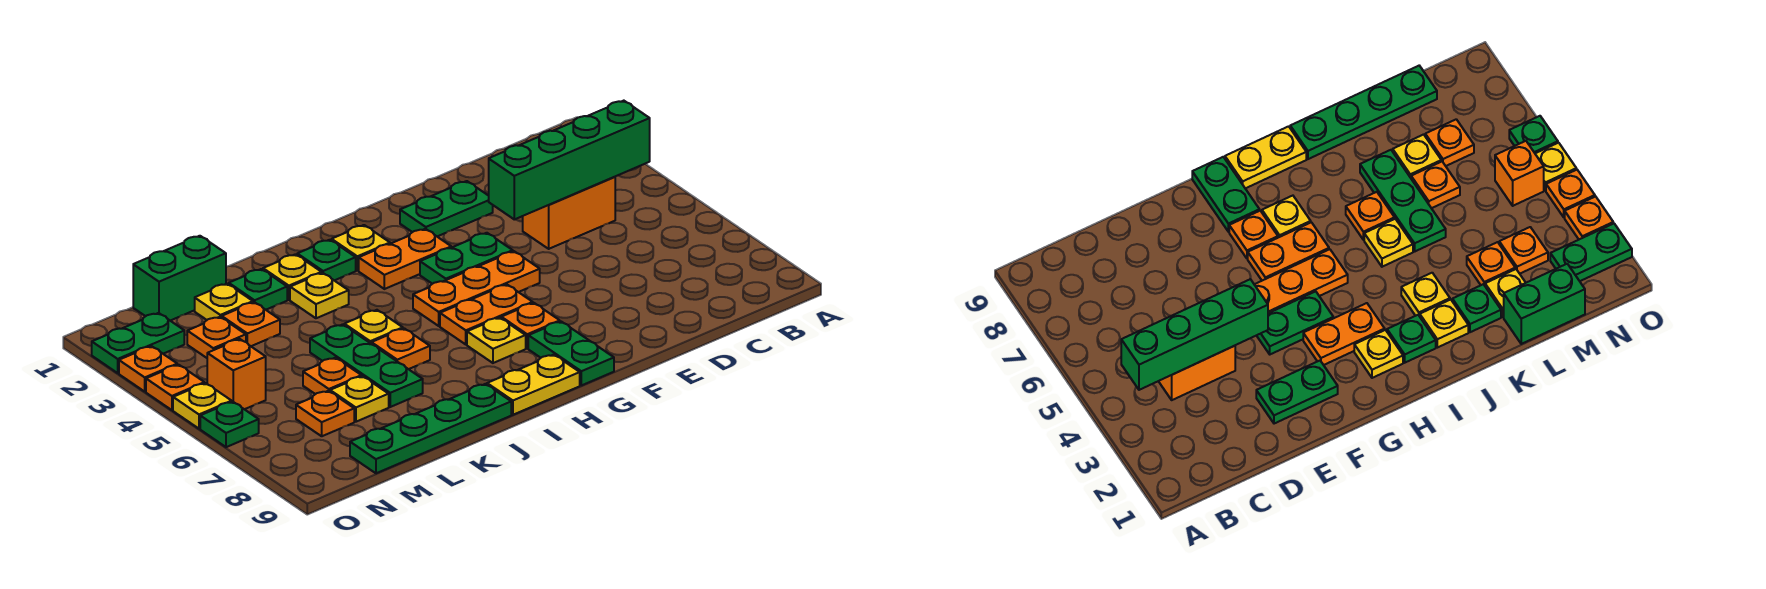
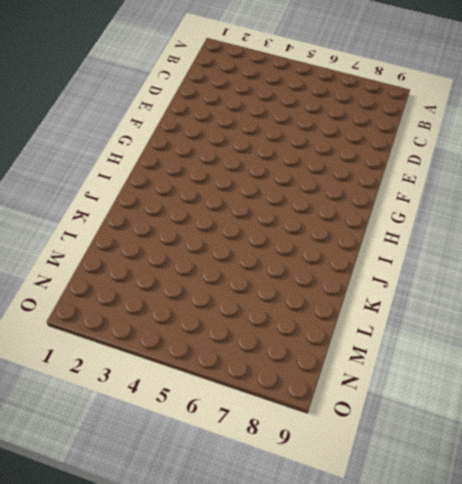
none -> orange brick C4:D4 level 1
none -> green plate E2:F2 level 1
none -> green plate F4:G4 level 1
none -> orange plate F5:H5 level 1

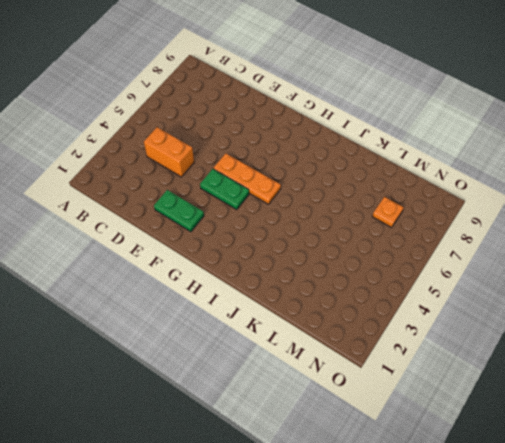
none -> orange plate G3:H3 level 1
none -> orange plate G6:H6 level 1
none -> orange plate G7 level 1
none -> green plate G8:G9 level 1

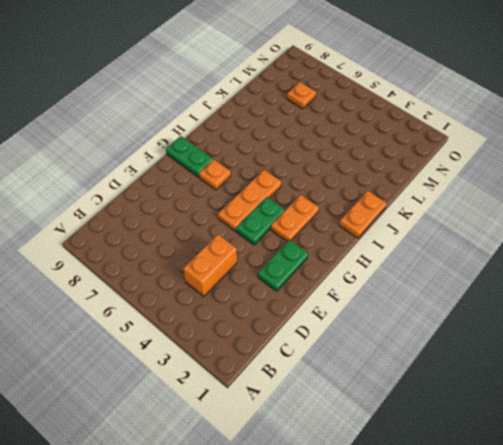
orange plate I1:J1 level 1 -> orange plate G6:H6 level 1
none -> yellow plate H2 level 1
none -> yellow plate H7 level 1
none -> yellow plate H9:I9 level 1
none -> green plate I2 level 1

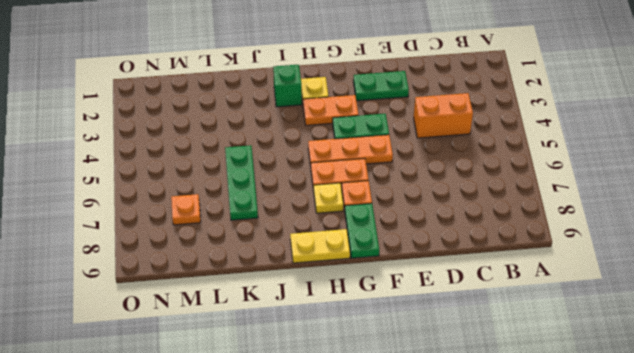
green brick I2 level 1 -> green plate I2 level 1
none -> yellow plate J2 level 1
none -> yellow plate J3 level 1
none -> yellow plate J5 level 1
none -> orange plate J6 level 1

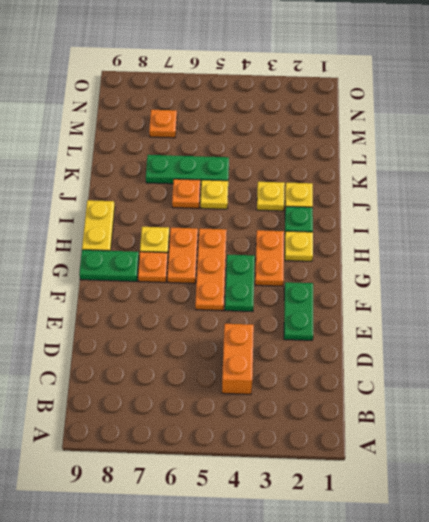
none -> green plate J9:M9 level 1
none -> green plate K2 level 1
none -> green brick L1:M1 level 1
none -> yellow plate L2 level 1

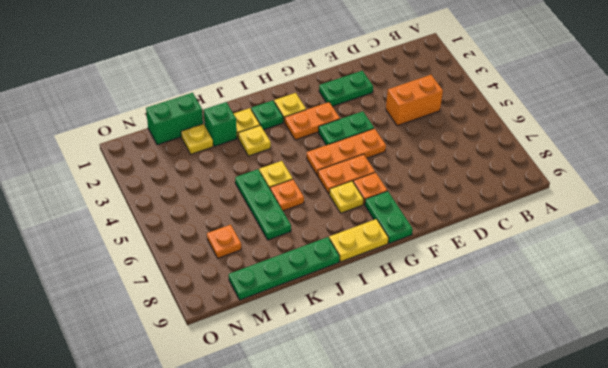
green brick K2 level 1 -> green plate K2 level 1
none -> orange plate L3 level 1
none -> orange plate L6 level 1
none -> yellow plate L7 level 1
none -> orange plate M3 level 1

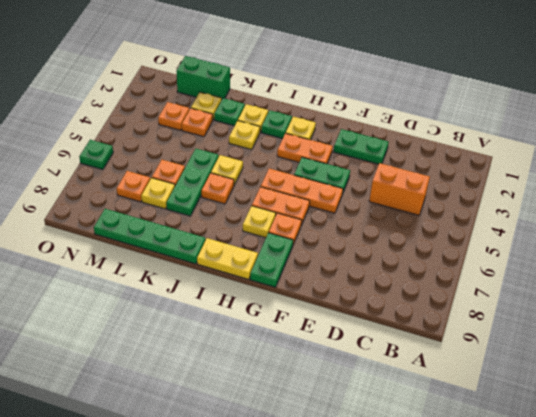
none -> green plate N2:O2 level 1
none -> orange brick N5 level 1
none -> orange plate O3 level 1
none -> orange plate O4 level 1

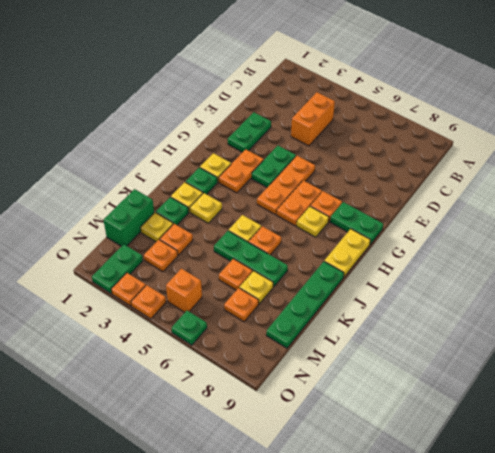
none -> yellow plate O5 level 1
none -> green brick B4:E4 level 2

